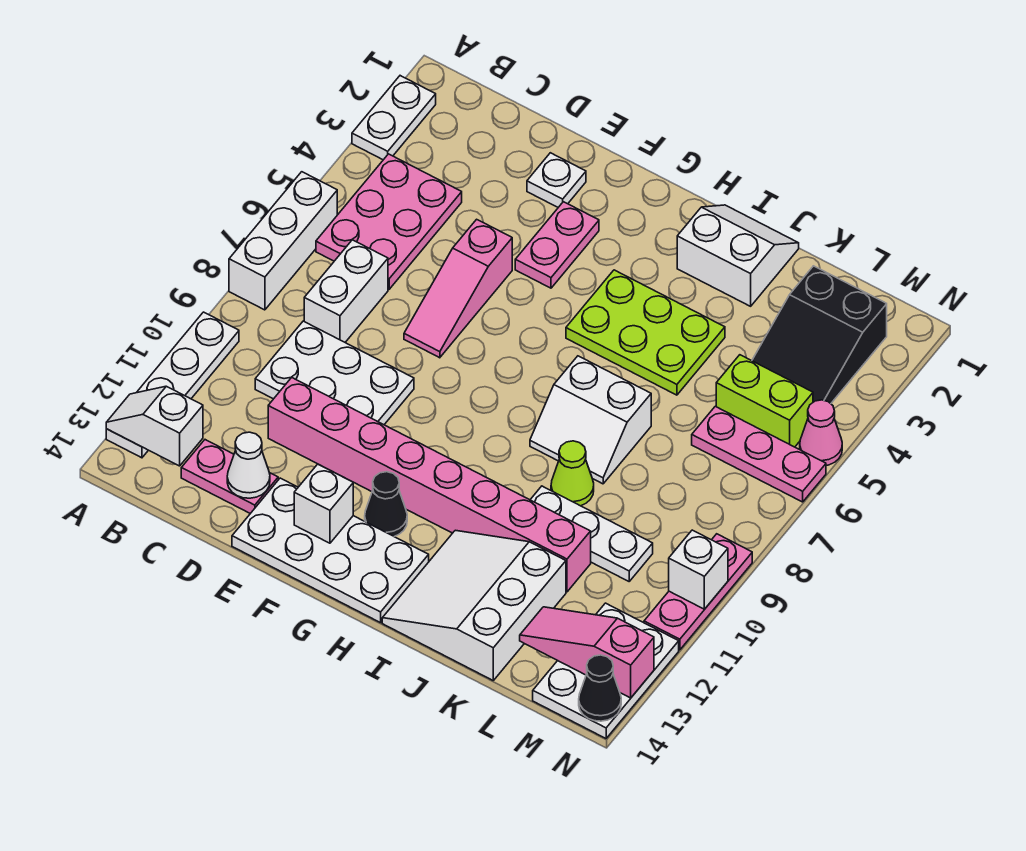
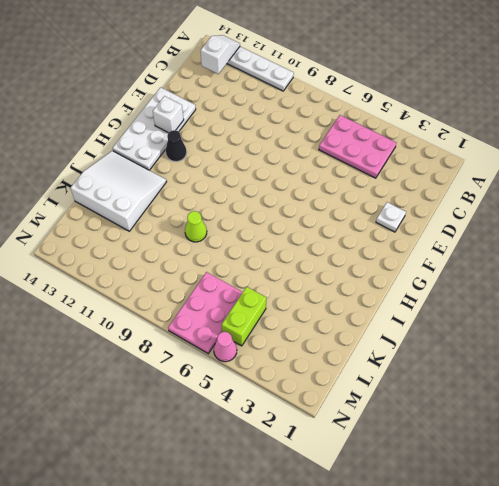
pink plate L6:N7 level 1 -> pink plate L6:N6 level 1
none -> white plate A2:A3 level 1
none -> white brick A6:A8 level 1
none -> white brick C7:C8 level 1
none -> white plate C9:E10 level 1

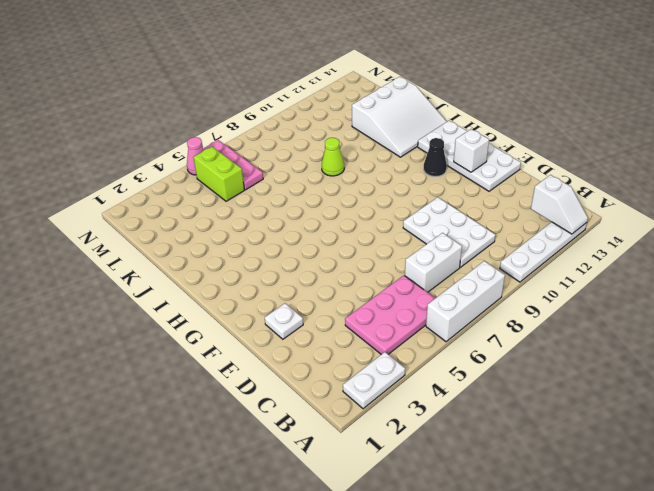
none -> pink plate C13:D13 level 1
none -> pink brick D11:K11 level 1
none -> pink slope E5:E7 level 1 top 5
none -> pink plate F3:F4 level 1

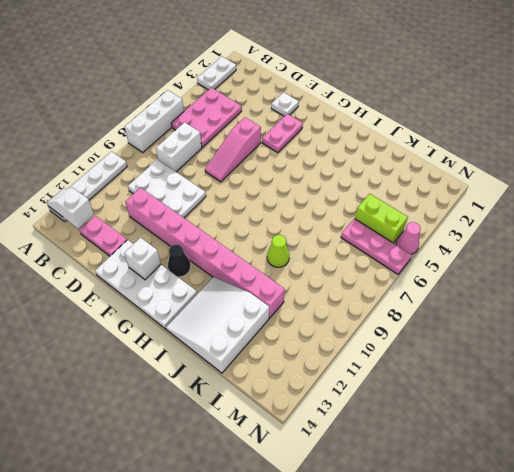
none -> lime plate H4:J5 level 1
none -> white slope I1:J2 level 1 top 2
none -> white slope I7:J8 level 1 top 7
none -> white plate J10:L10 level 1

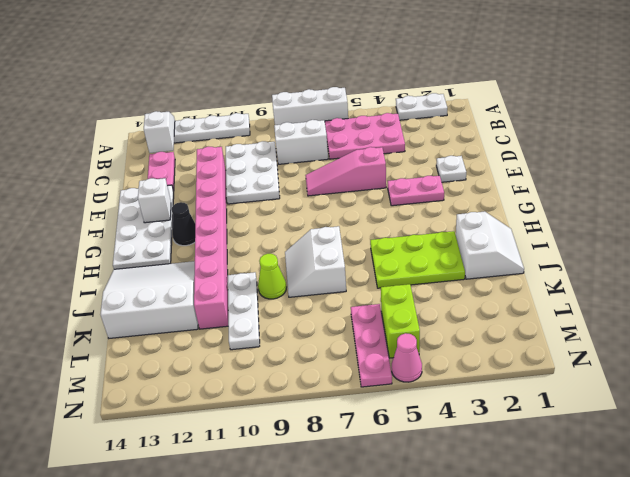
lime plate I3:J5 level 1 -> lime plate H4:J5 level 1
none -> black slope L2:M4 level 1 top 2
none -> white plate M12:N14 level 1
none -> pink plate N9:N11 level 1
none -> white cone D13 level 2

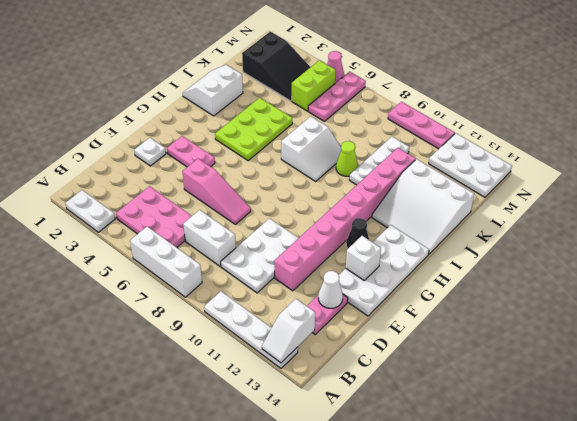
none -> pink slope L13:N13 level 2 top N
none -> white brick N10 level 2
none -> black cone N14 level 2

